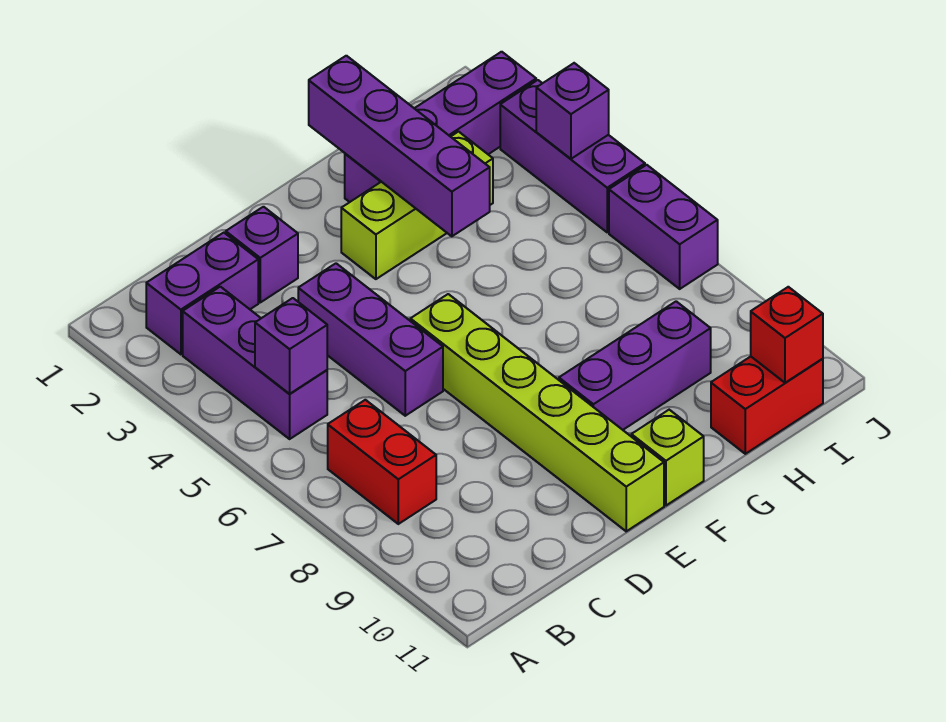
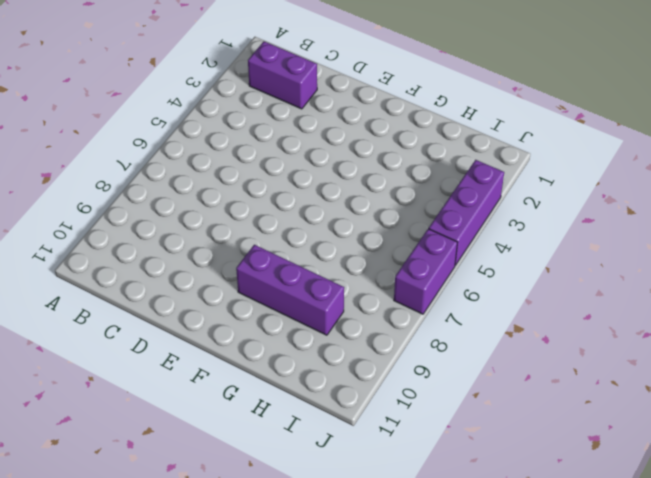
none -> purple brick B3:B5 level 1
none -> red brick B7:B8 level 1
none -> purple brick D2 level 1

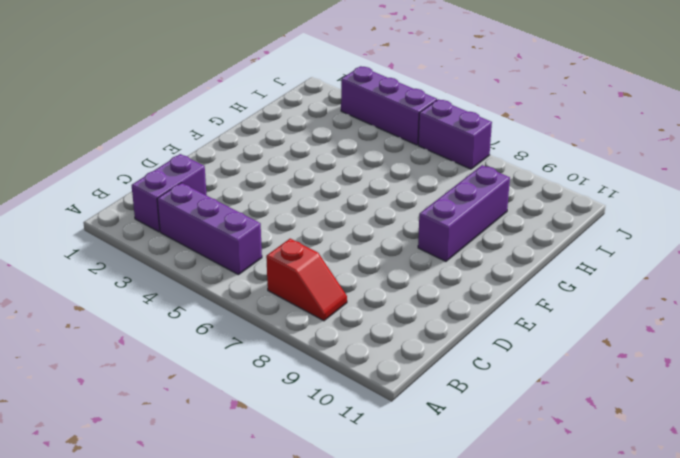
red slope B7:B8 level 1 top 7 -> red brick B7:B8 level 1
none -> purple brick D2 level 1
none -> purple brick D4:D6 level 1
none -> lime brick E6:E11 level 1

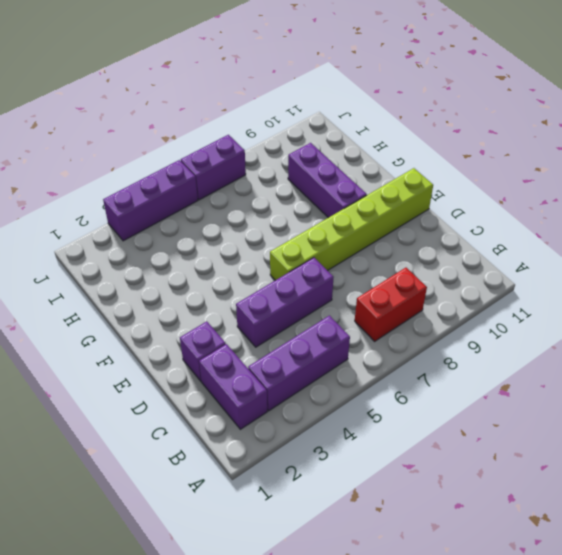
none -> lime brick F3:H3 level 1
none -> lime brick F11 level 1
none -> purple brick G2:J2 level 1

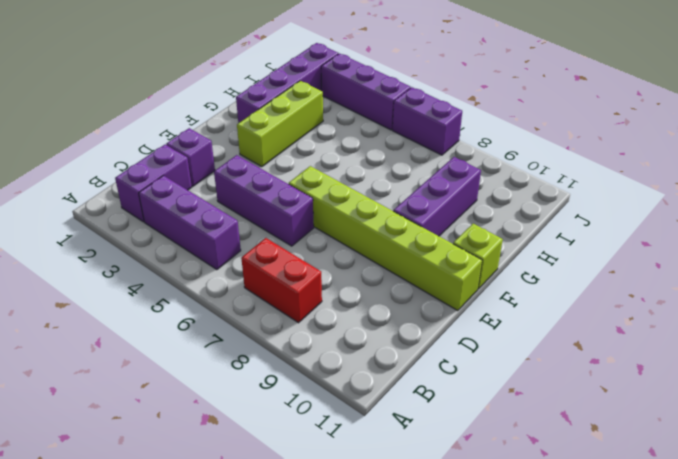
none -> red brick H11:I11 level 1
none -> purple brick B5 level 2
none -> purple brick G1:G4 level 2

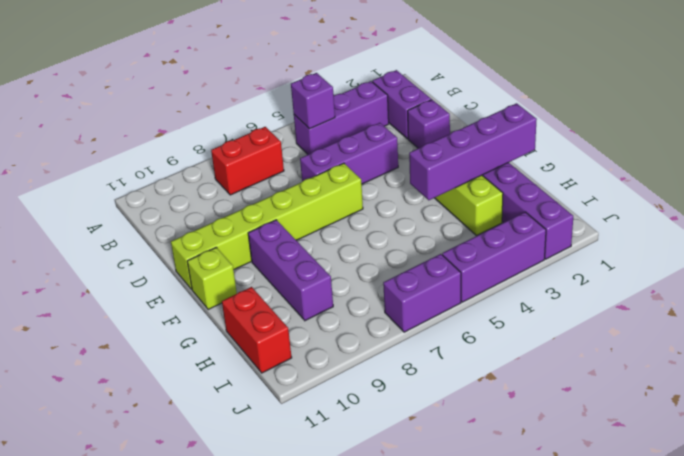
none -> red brick I11 level 2
none -> purple brick J4 level 2

